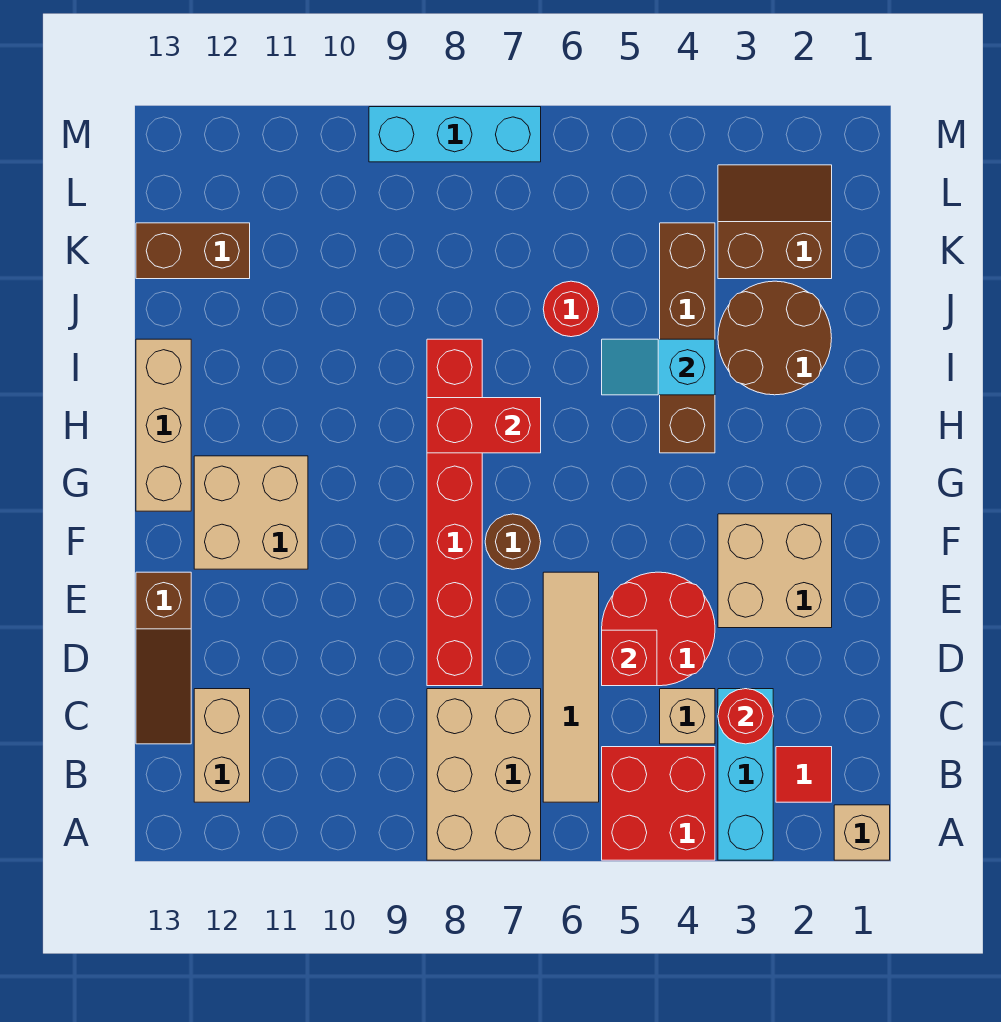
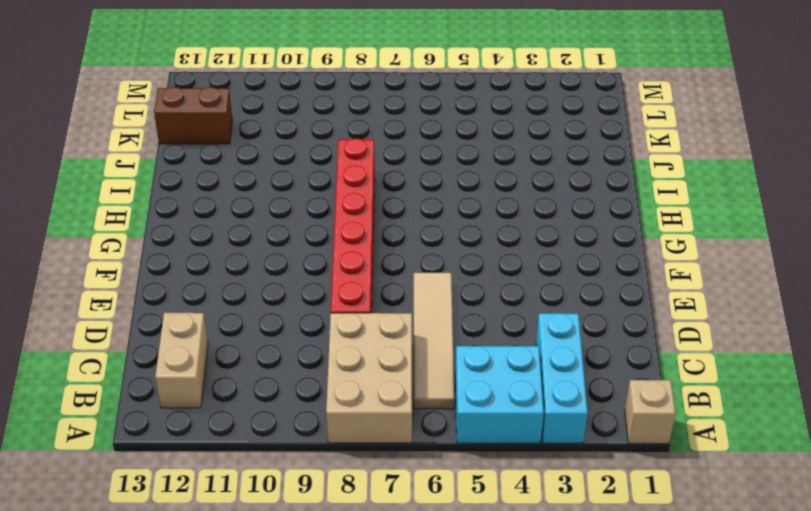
cyan brick A4:B5 level 1 -> red brick A4:B5 level 1
none -> red tile B2 level 1
none -> tan brick C4 level 1
none -> brown slope C13:E13 level 1 top E

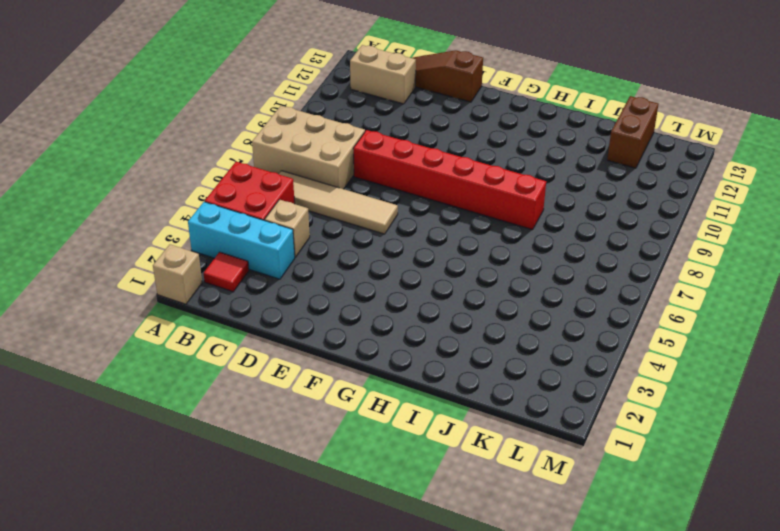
none -> red round brick D4:E5 level 1
none -> tan brick E2:F3 level 1
none -> brown round brick F7 level 1

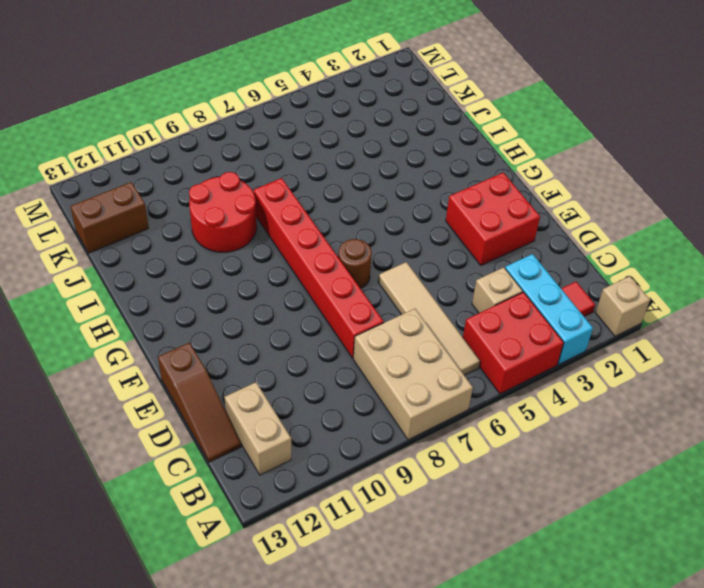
red brick E2:F3 level 1 -> tan brick E2:F3 level 1
red round brick I9:J10 level 1 -> red round brick D4:E5 level 1
none -> tan brick F11:G12 level 1
none -> tan brick G13:I13 level 1
none -> brown brick H4:K4 level 1

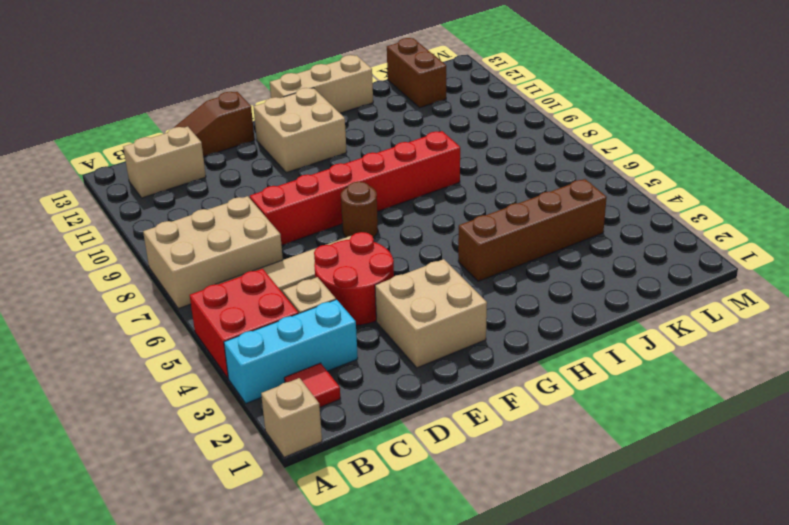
none -> brown round brick I2:J3 level 1
none -> red round brick J6 level 1
none -> brown slope K2:L3 level 1 top K

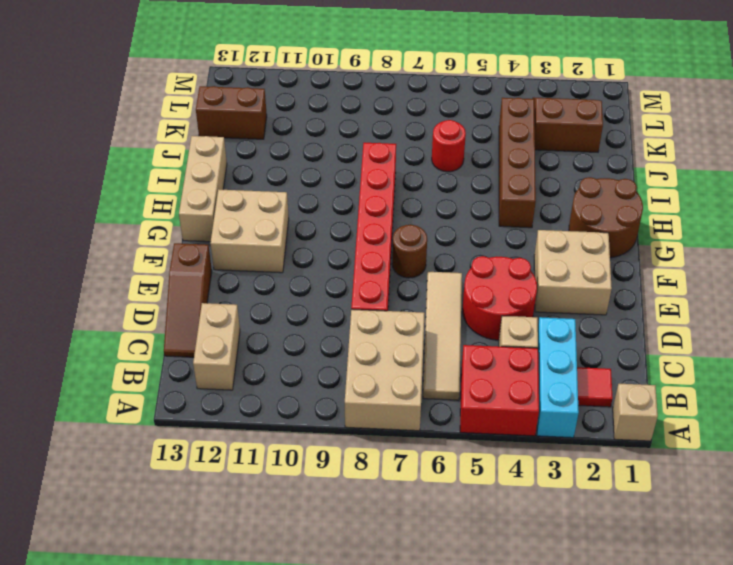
brown round brick G1:H2 level 1 -> brown round brick I2:J3 level 1
none -> cyan brick M7:M9 level 1
none -> red round brick C3 level 2
none -> red brick D5 level 2

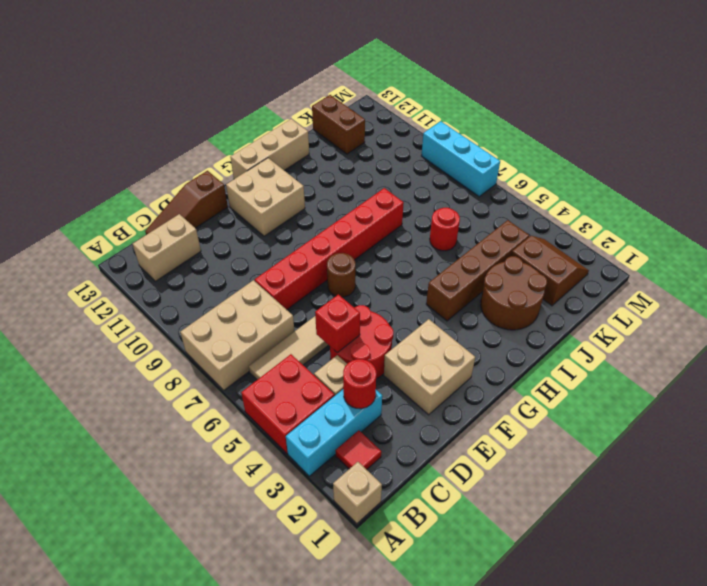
none -> red brick H7:H8 level 2
none -> cyan slope I4:I5 level 2 top 4

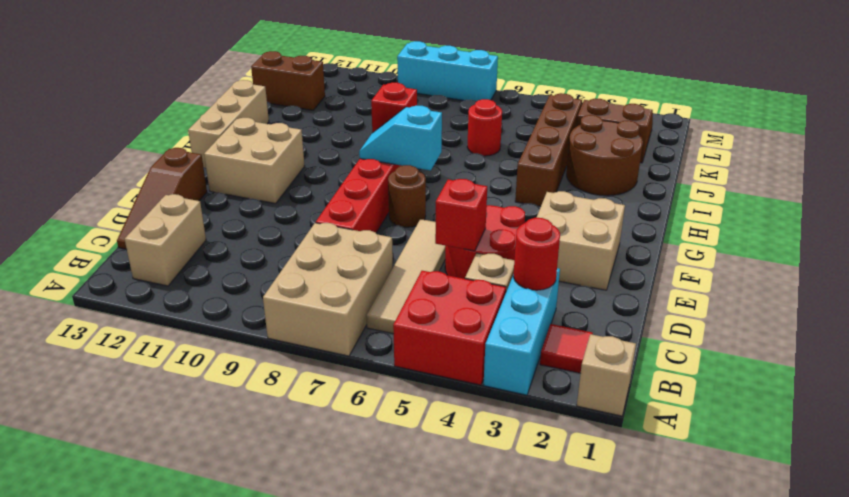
cyan slope G7:G8 level 2 top 7 -> cyan slope I4:I5 level 2 top 4
red brick H8 level 2 -> red brick H7:H8 level 2

